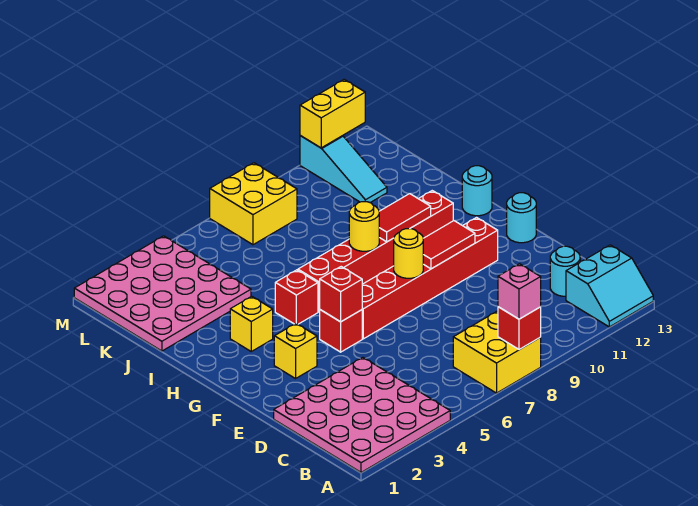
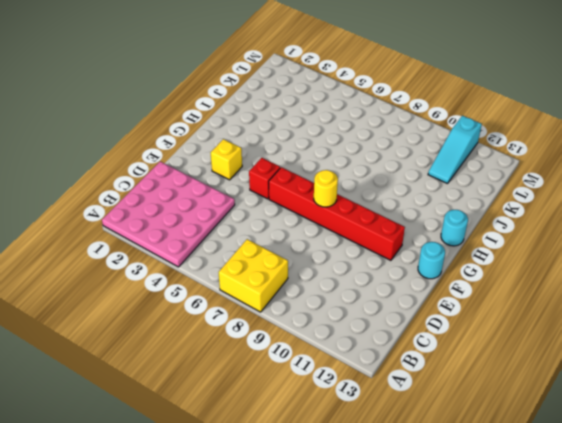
none -> cyan slope A12:B13 level 1 top B
none -> cyan round brick C12 level 1
none -> yellow brick H3 level 1

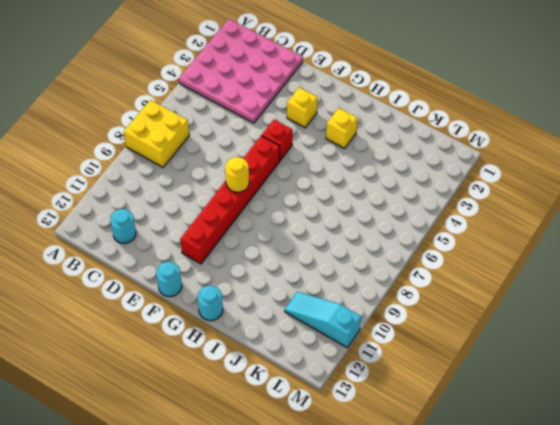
none -> cyan slope A12:B13 level 1 top B
none -> red brick H5 level 1
none -> red brick H6:H11 level 1

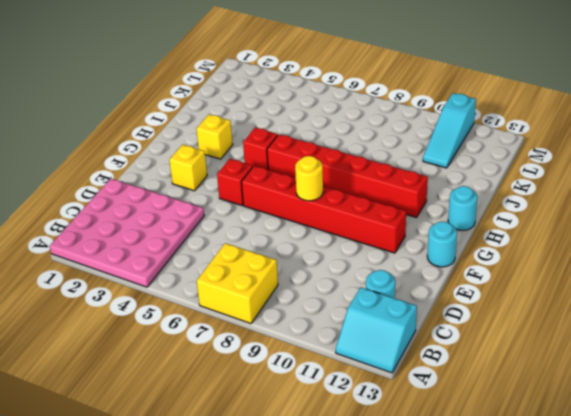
none -> pink plate J1:M4 level 1
none -> yellow brick L7:M8 level 1
none -> red brick A8 level 2

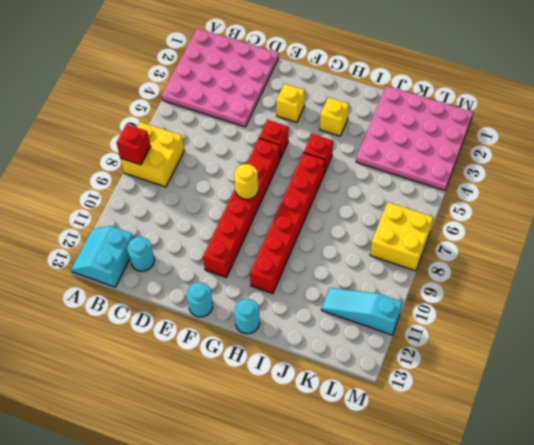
none -> red brick F5 level 2
none -> red tile F9:F10 level 2
none -> yellow round brick H8 level 2

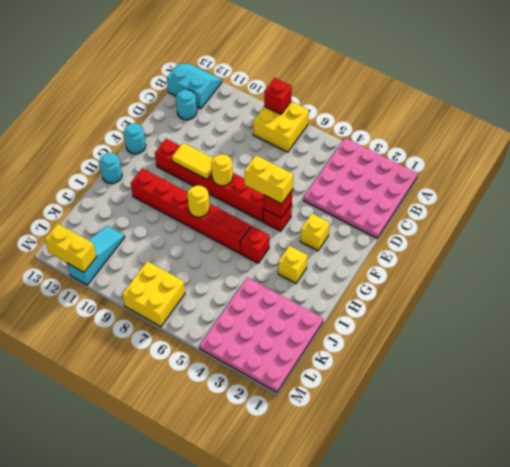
yellow brick F5:F6 level 3 -> none
yellow tile F9:F10 level 2 -> red tile F9:F10 level 2
none -> red tile H9:H10 level 2
none -> pink brick A8 level 3

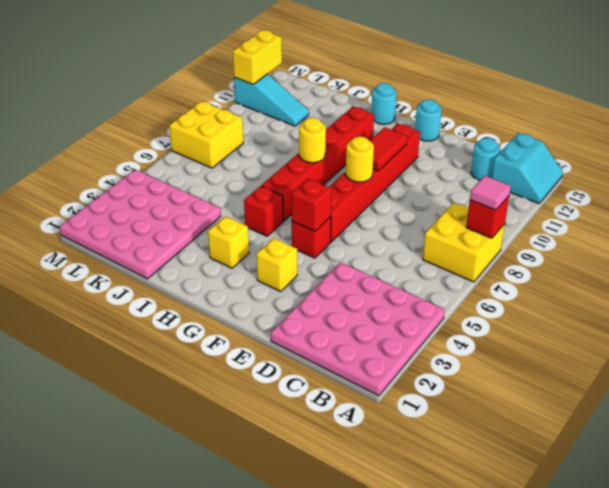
pink tile A8 level 3 -> pink brick A8 level 3
none -> red tile H9:H10 level 2

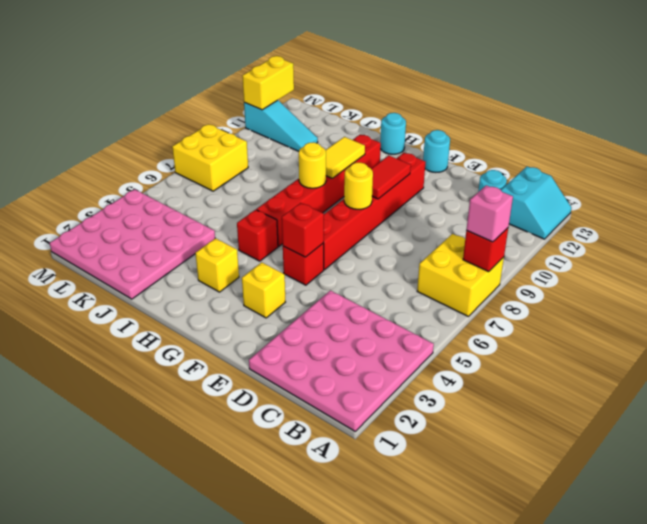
yellow tile H9:H10 level 2 -> red tile H9:H10 level 2

